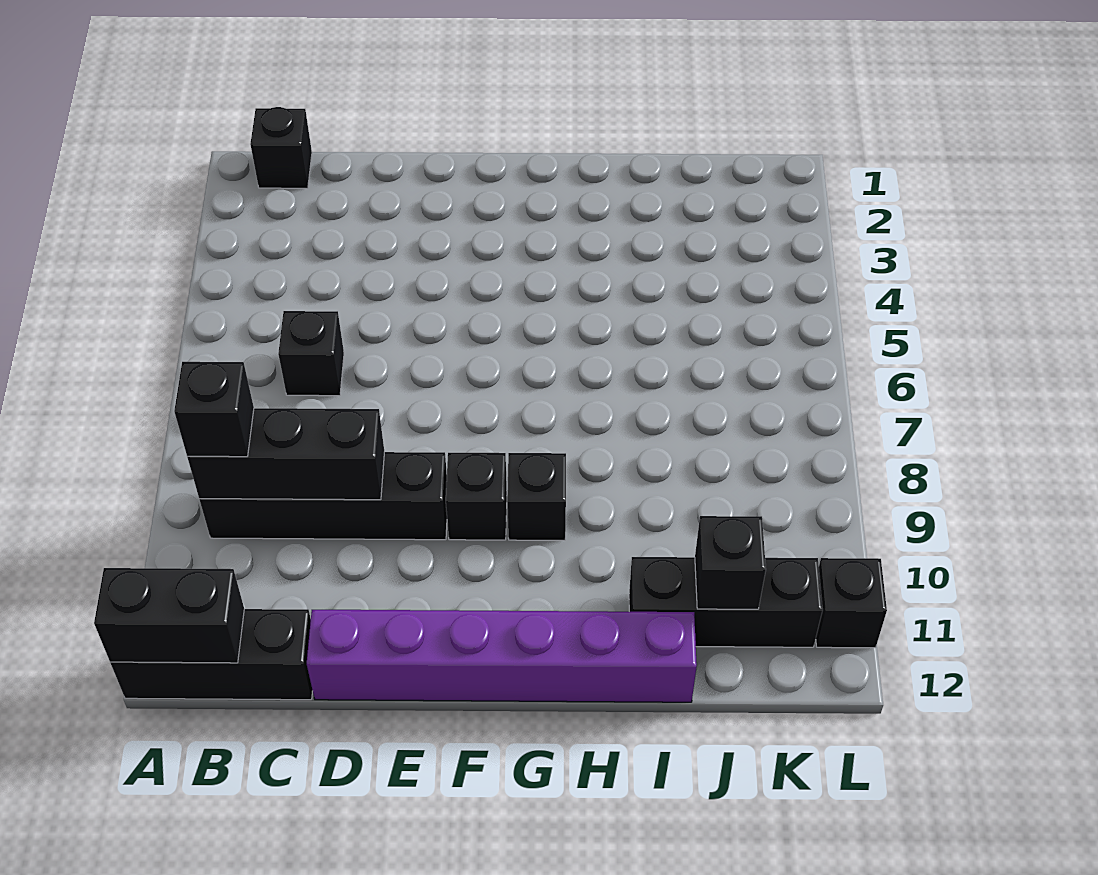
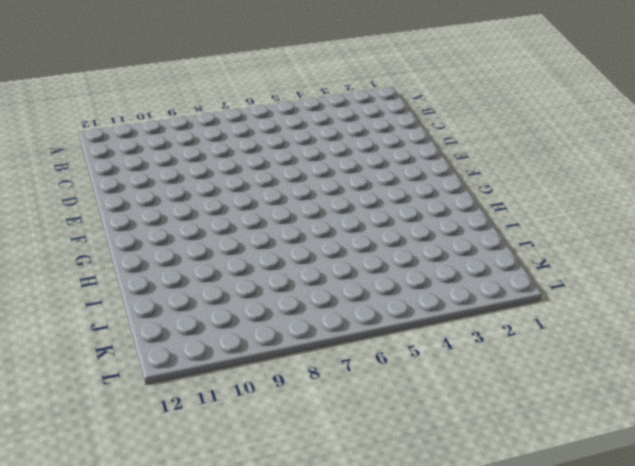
none -> black brick A12:C12 level 1
none -> black brick B1 level 1
none -> black brick B9:E9 level 1

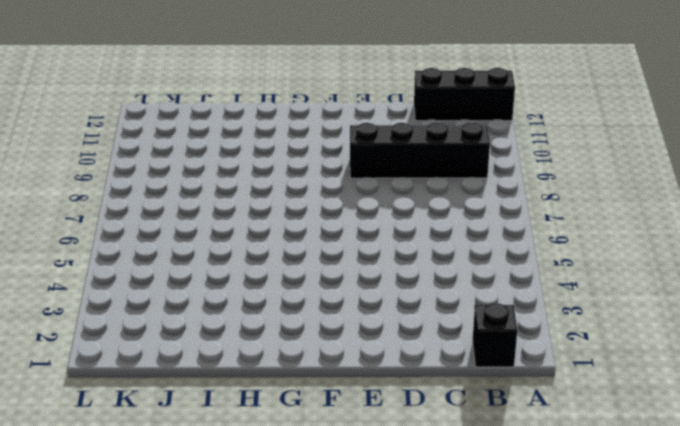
none -> black brick C6 level 1
none -> purple brick D12:I12 level 1
none -> black brick F9 level 1

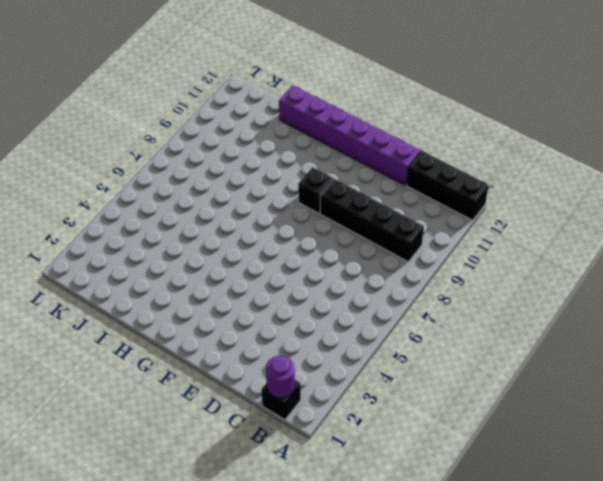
purple round brick B1 level 2 -> none
none -> black brick C6 level 1
none -> black brick G9 level 1
none -> black brick I11:K11 level 1

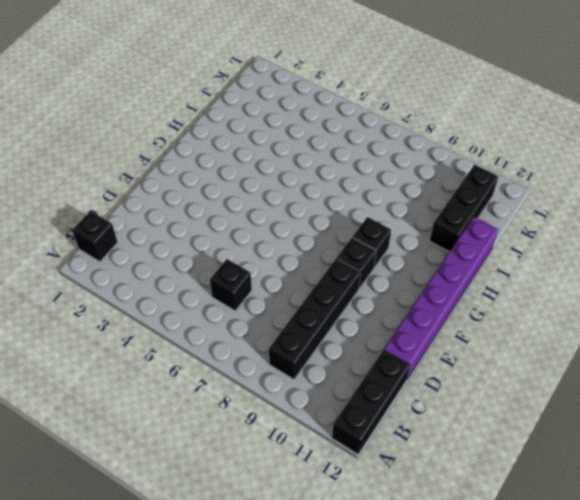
none -> black brick L11 level 1
none -> black brick A12:B12 level 2
none -> black brick B9:D9 level 2

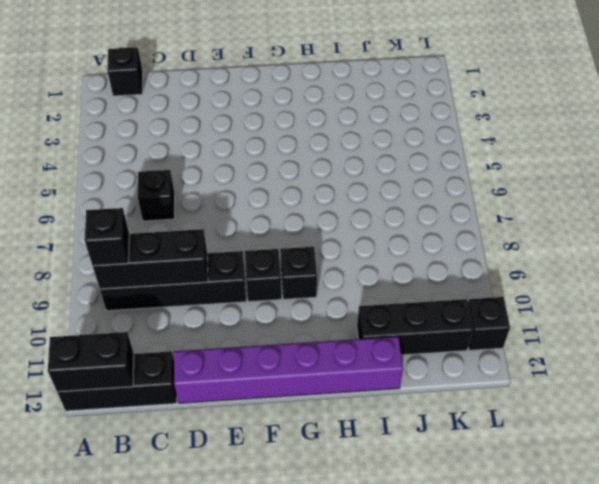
none -> black brick J11 level 2

